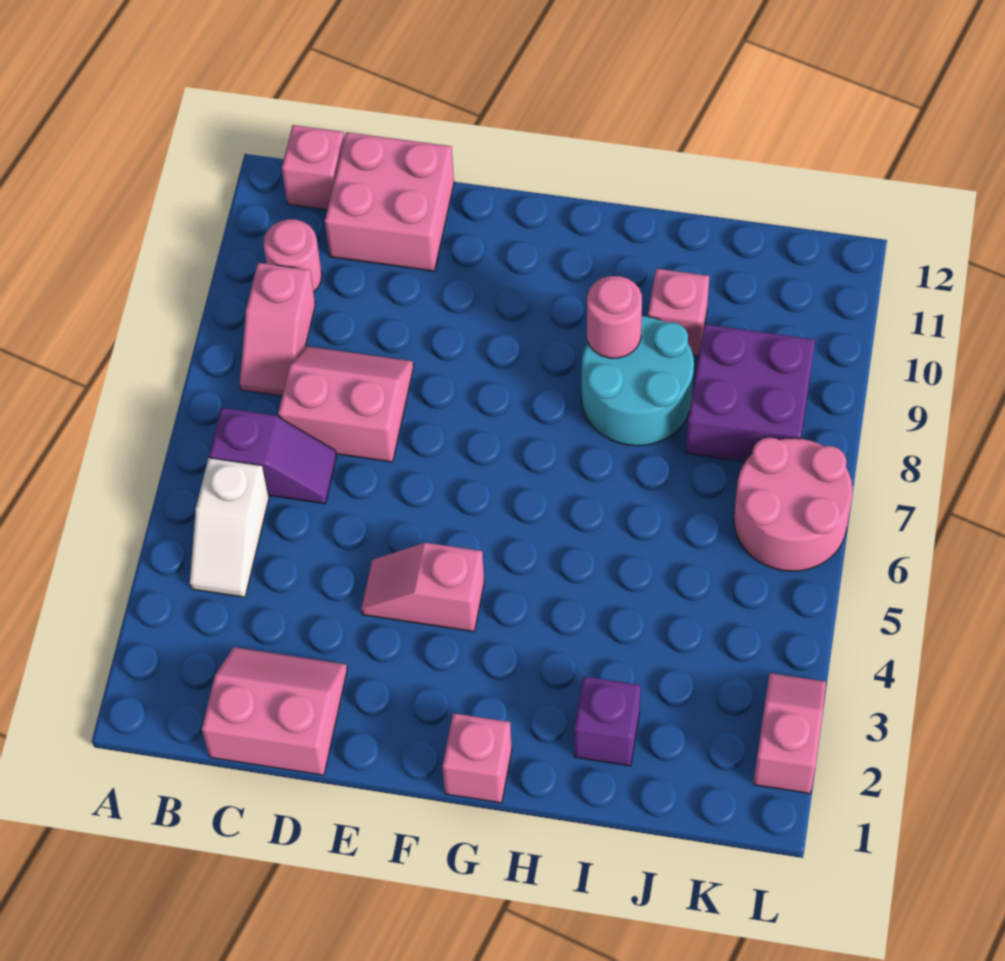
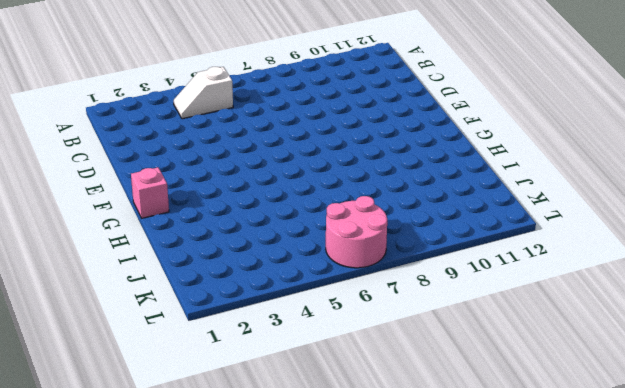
none -> purple slope B6:C6 level 1 top B
none -> pink slope B8:B9 level 1 top 9
none -> pink round brick B10 level 1

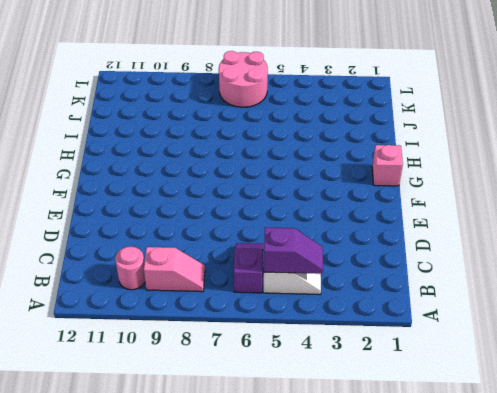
purple slope B4:B5 level 2 top 5 -> none
none -> pink brick B12 level 1
none -> pink slope C1:D2 level 1 top 1
none -> pink slope C7:D8 level 1 top 7

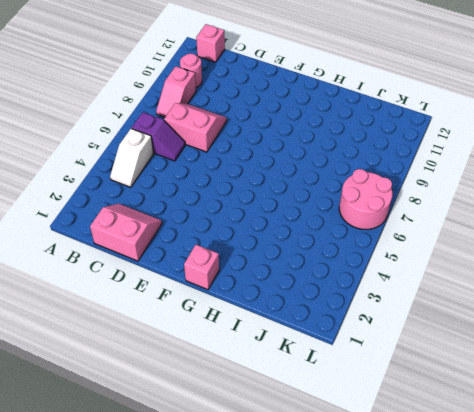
none -> pink brick C11:D12 level 1
none -> pink slope E4:F4 level 1 top F
none -> cyan round brick H8:I9 level 1

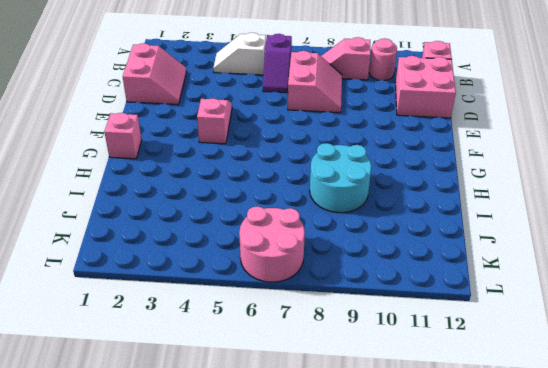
none -> purple brick I2 level 1
none -> pink brick I10 level 1
none -> purple brick J8:K9 level 1

